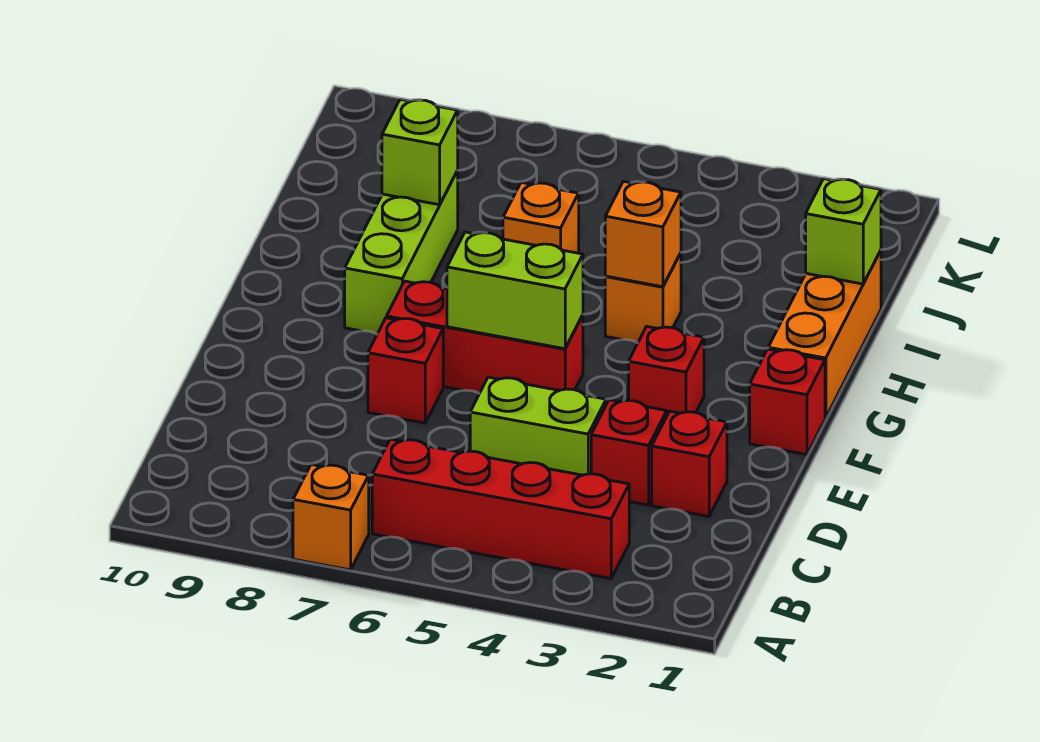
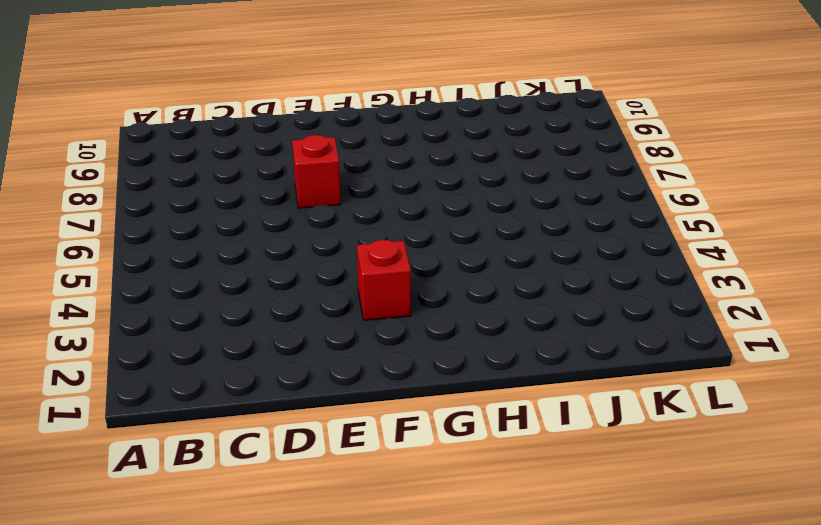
none -> orange brick A7 level 1
none -> red brick B3:B6 level 1
none -> red brick D2 level 1

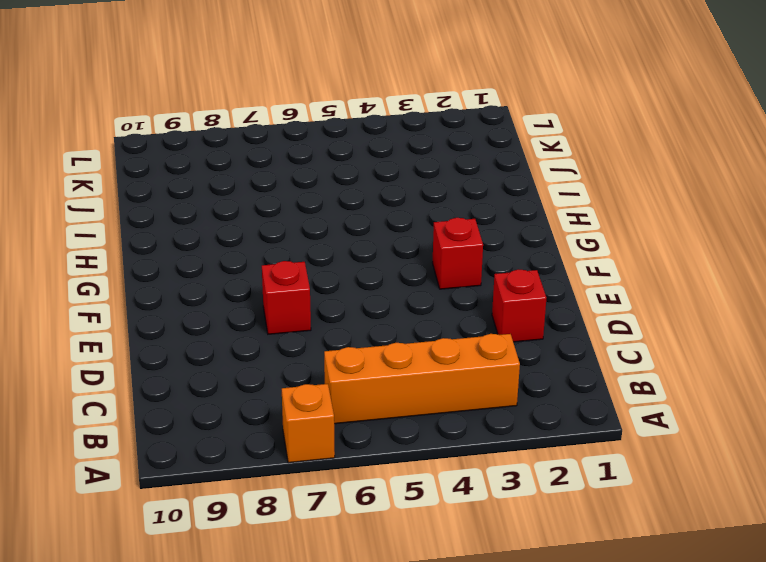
orange brick B3:B6 level 1 -> red brick B3:B6 level 1
none -> red brick D3 level 1
none -> lime brick D4:D5 level 1
none -> red brick F1 level 1

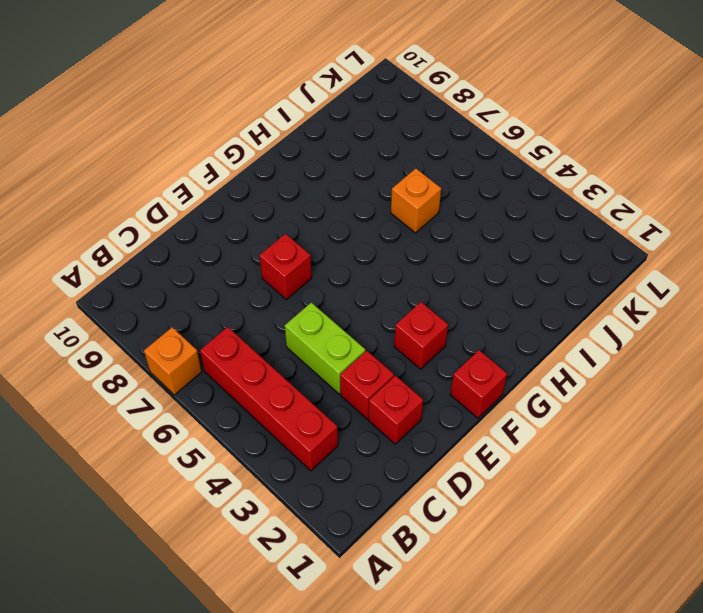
none -> red brick F5:F7 level 1
none -> orange brick G1:I1 level 1
none -> lime brick G8:I8 level 1

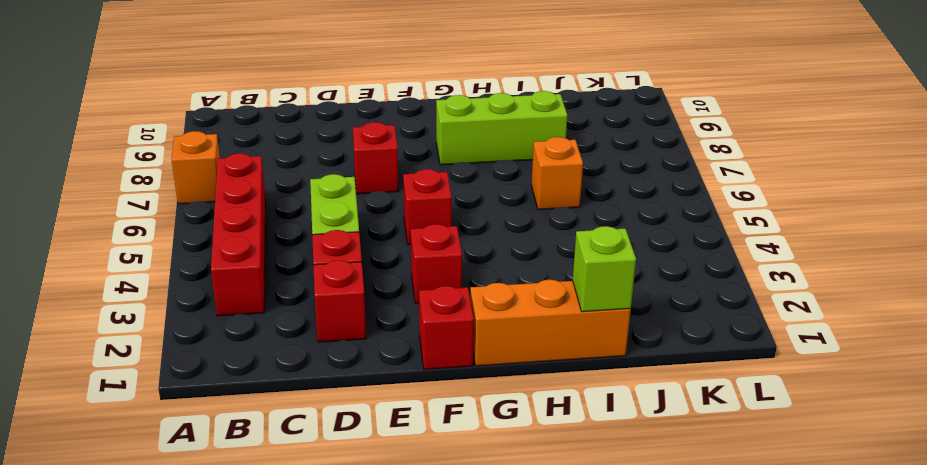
red brick F5 level 1 -> red brick F5:F7 level 1
none -> orange brick H4 level 1
none -> lime brick F5:F6 level 2
none -> orange brick H4 level 2

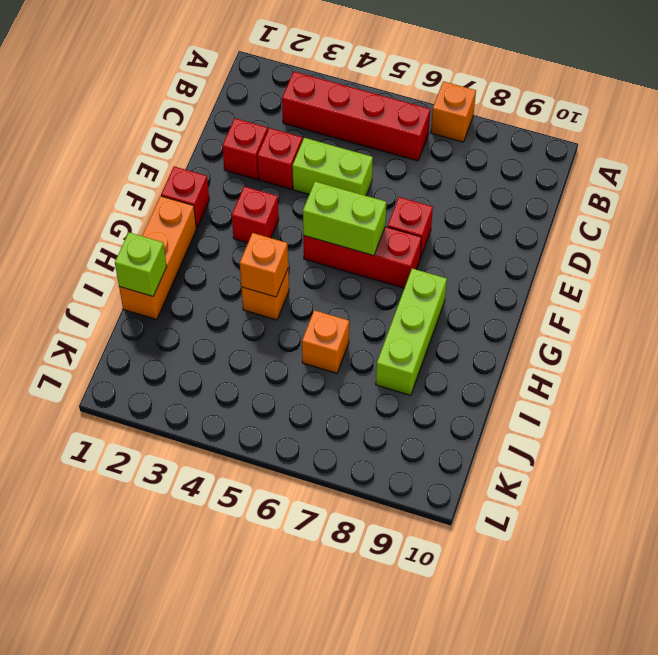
none -> lime brick I8 level 2

